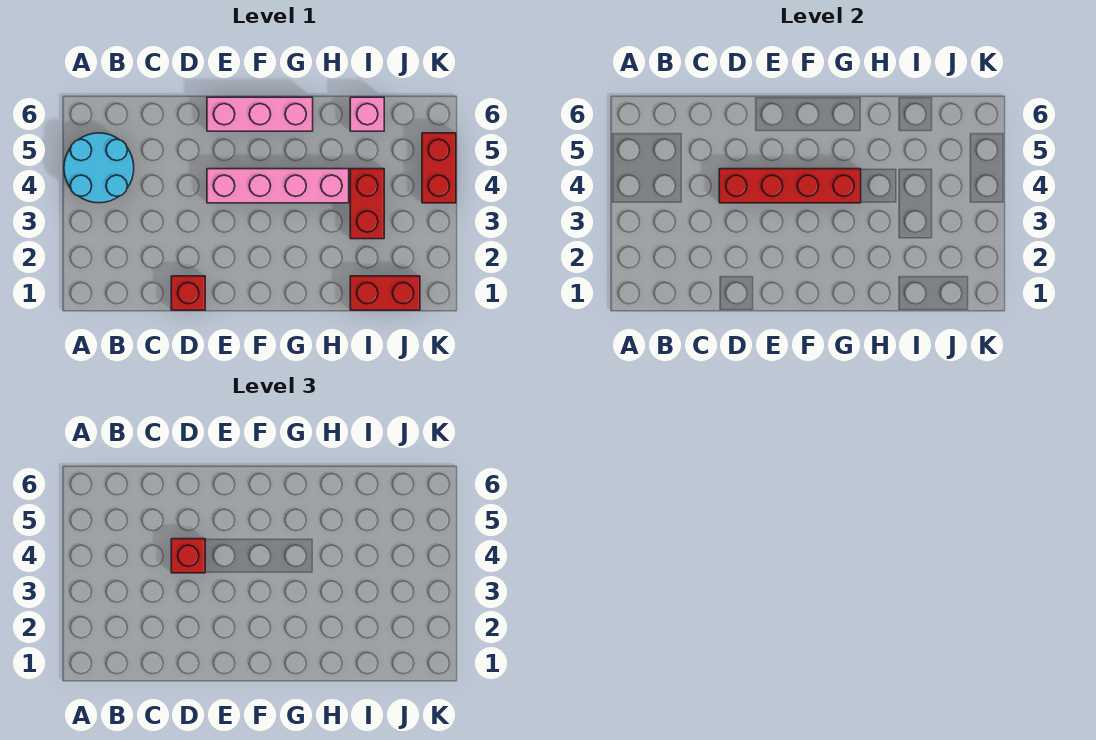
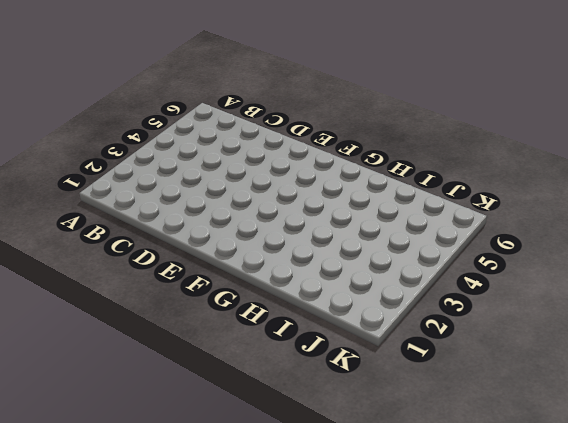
none -> cyan round brick A4:B5 level 1
none -> red brick D1 level 1

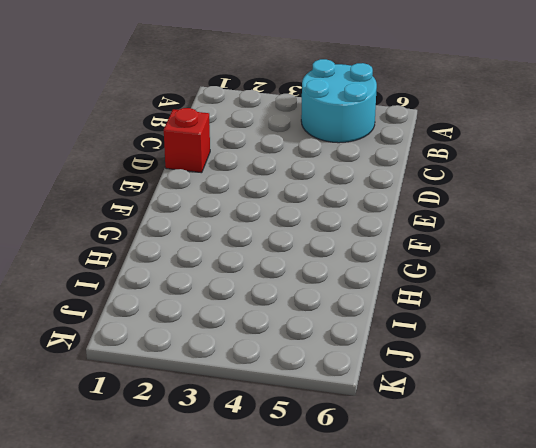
none -> pink brick E4:H4 level 1
none -> pink brick E6:G6 level 1

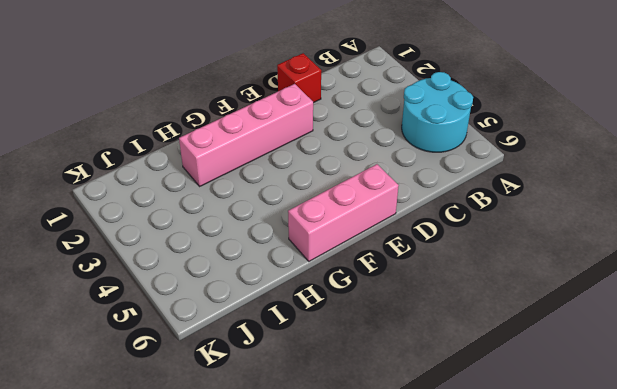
pink brick E2:H2 level 1 -> pink brick E4:H4 level 1
none -> red brick I1:J1 level 1
none -> red brick I3:I4 level 1

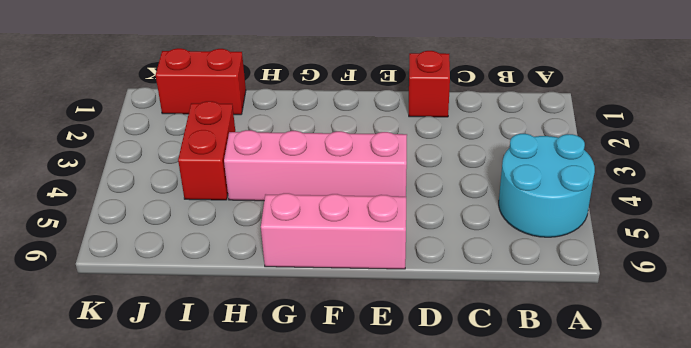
none -> pink brick I6 level 1
none -> red brick K4:K5 level 1

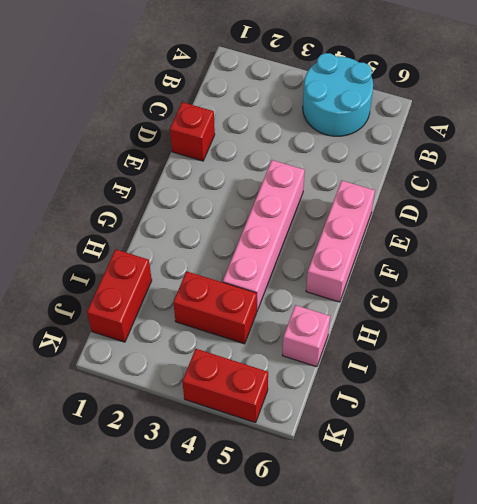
none -> red brick D4:G4 level 2
none -> red brick D4 level 3

